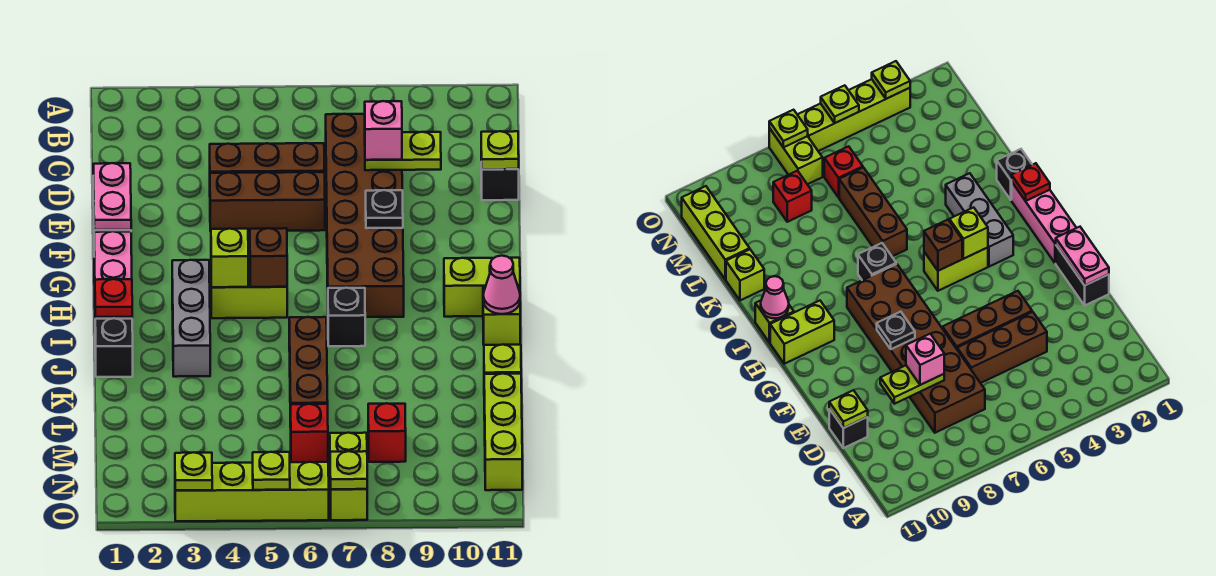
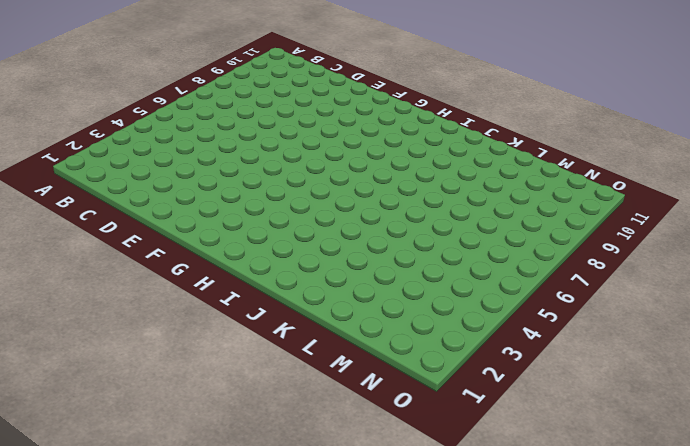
none -> brown brick C7:H8 level 1
none -> brown brick D4:D6 level 1
none -> black brick D11 level 1
none -> black brick E1:F1 level 1

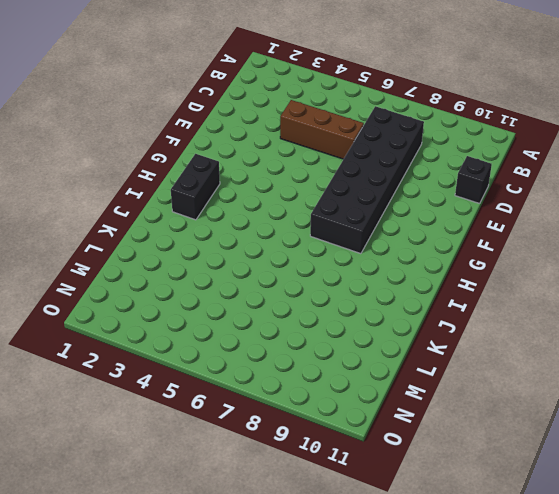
black brick C7:H8 level 1 -> brown brick C7:H8 level 1
black brick H2:I2 level 1 -> black brick E1:F1 level 1
none -> brown brick E4:E6 level 1
none -> pink brick G1:I1 level 1
none -> grey brick H3:J3 level 1
none -> lime brick H4:H5 level 1

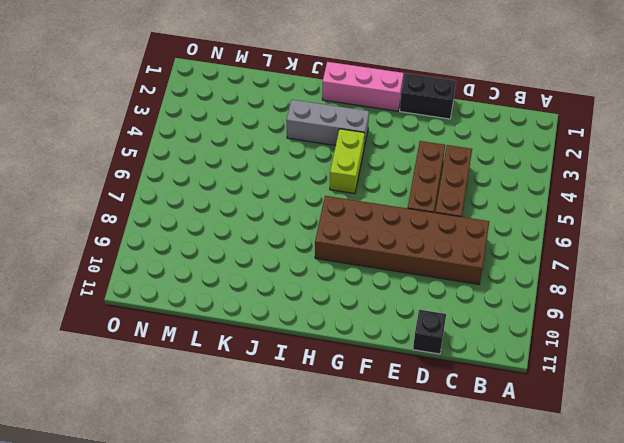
none -> lime brick H10:H11 level 1
none -> black brick I7 level 1
none -> lime brick I11 level 1
none -> black brick J1 level 1

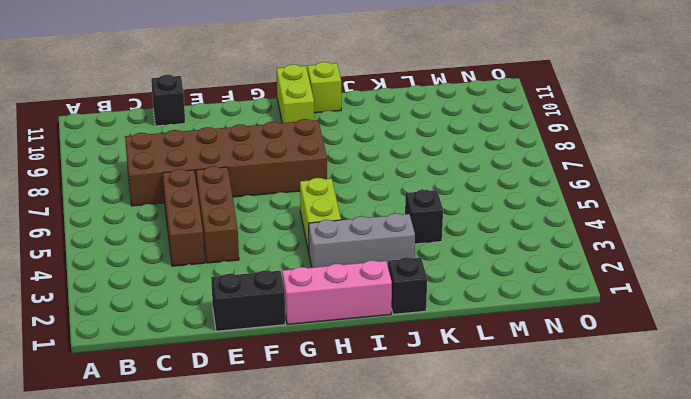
black brick K4 level 1 -> black brick I7 level 1
none -> brown brick J6:L6 level 1
none -> lime brick K11 level 1
none -> lime brick L11:N11 level 1
none -> red brick M6 level 1

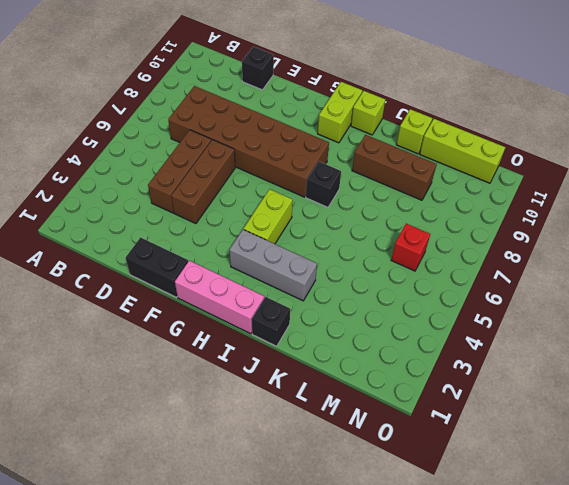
brown brick J9:L9 level 1 -> brown brick J6:L6 level 1
none -> red brick M8 level 1
none -> lime brick N7:O7 level 1
none -> lime brick O3:O6 level 1
none -> lime plate D8:D9 level 2

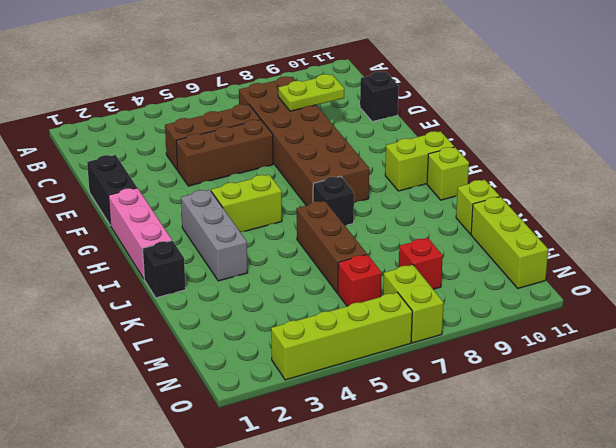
none -> lime plate D11 level 2
none -> pink plate E1:F1 level 2
none -> black plate F8 level 2
none -> lime brick H4 level 2

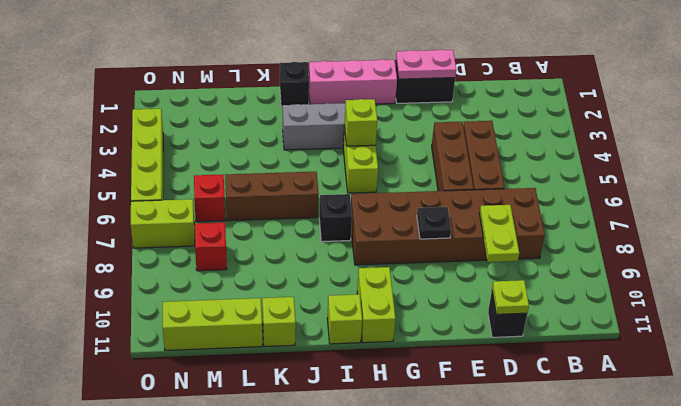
none -> brown brick H5 level 2
none -> red plate I1 level 2
none -> pink cone I11 level 2
none -> lime plate O3 level 2

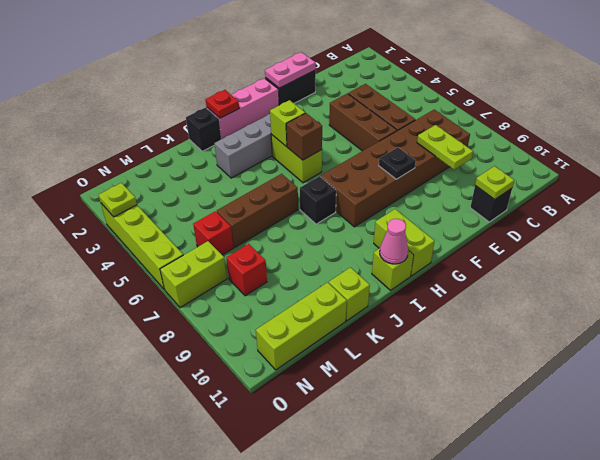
none -> lime plate O5 level 2
none -> lime plate O7 level 2
none -> pink brick D8 level 3

